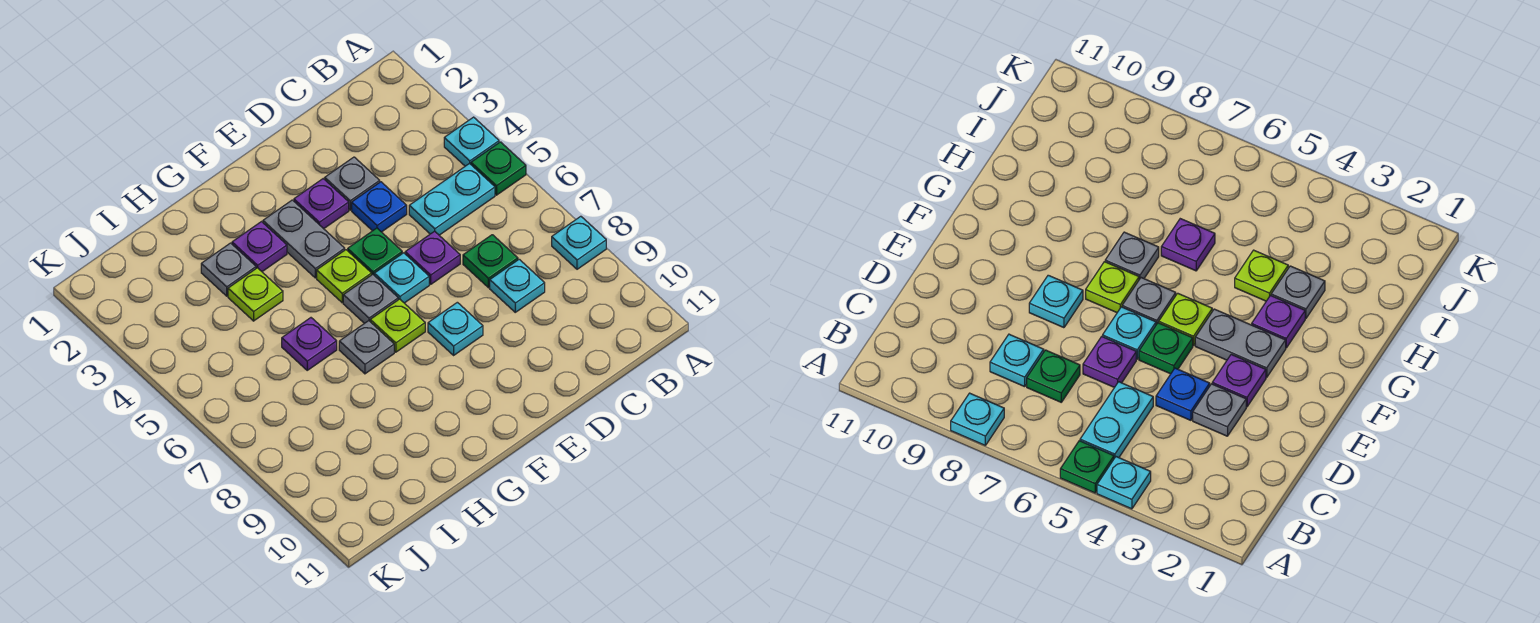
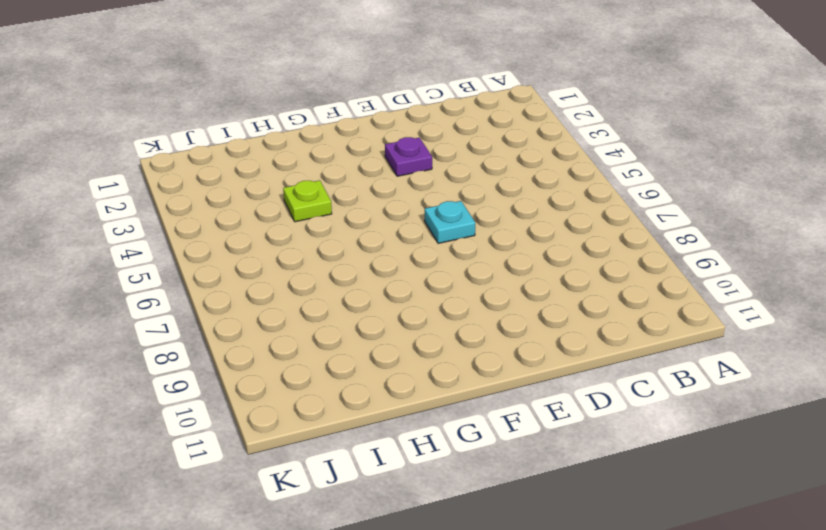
none -> cyan plate A4 level 1
none -> green plate A5 level 1
none -> cyan plate A8 level 1

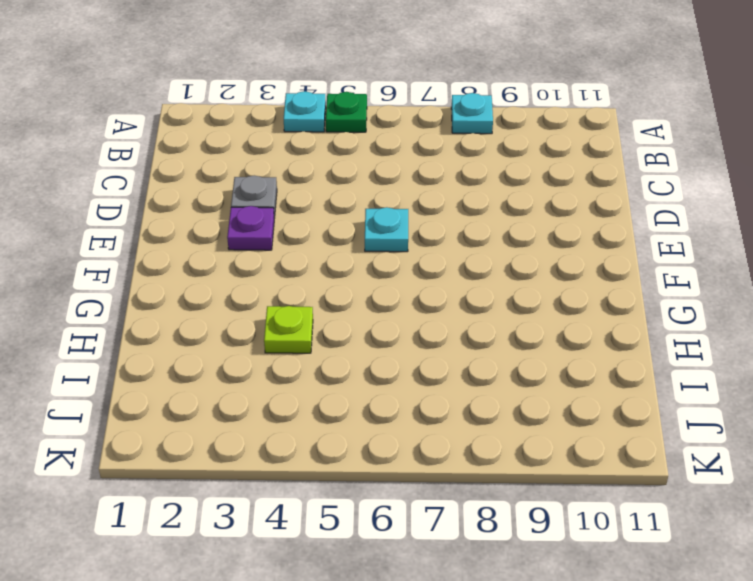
none -> cyan plate B5:C5 level 1
none -> green plate C7 level 1
none -> cyan plate C8 level 1

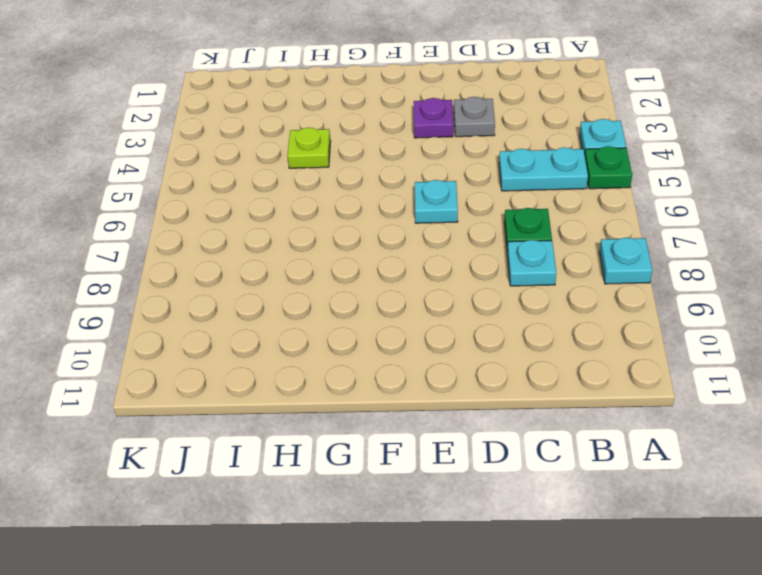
none -> blue plate D4 level 1
none -> purple plate D6 level 1
none -> green plate E5 level 1

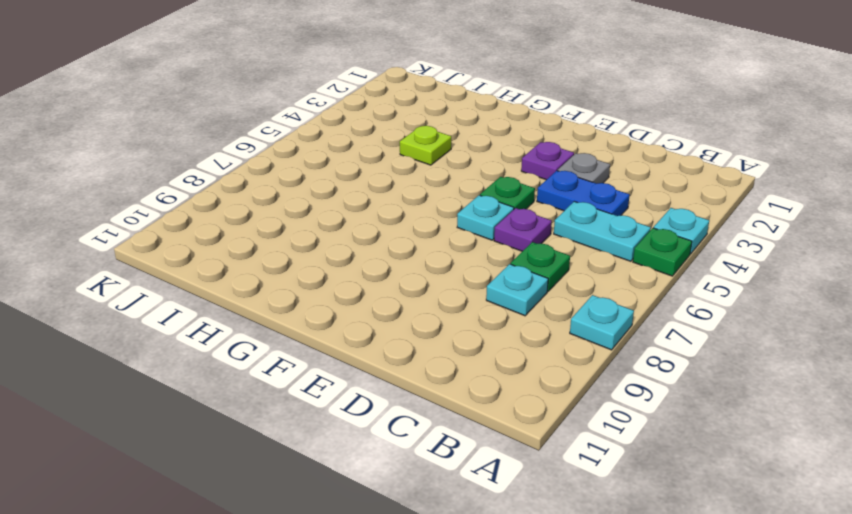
blue plate C4:D4 level 1 -> blue plate D4 level 1
none -> cyan plate E8 level 1
none -> grey plate F3:F4 level 1
none -> lime plate F5 level 1

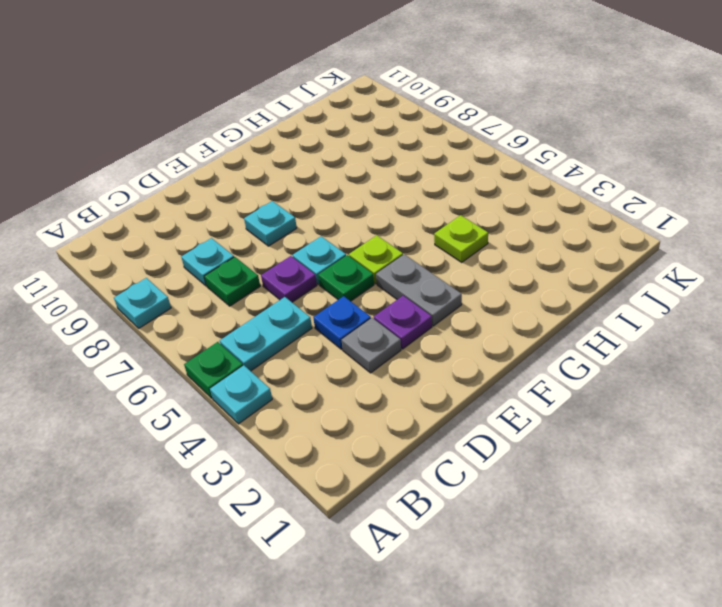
none -> grey plate F6 level 1
none -> lime plate F7 level 1
none -> purple plate G3 level 1

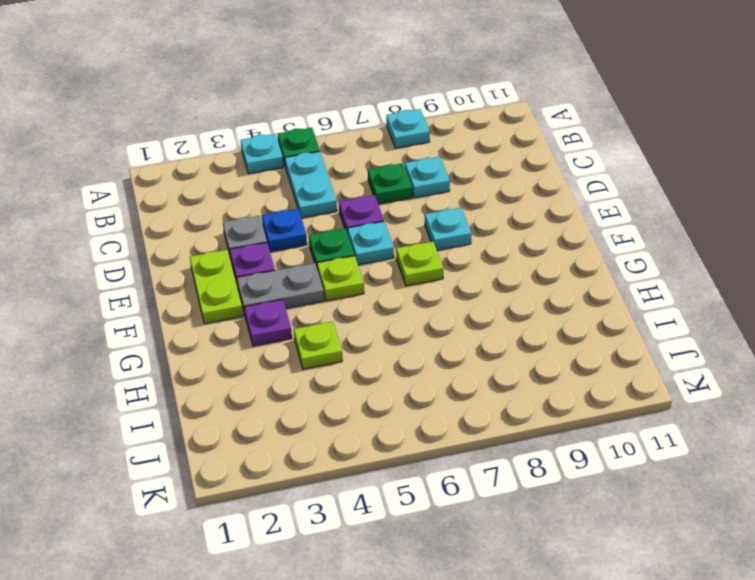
lime plate E2:F2 level 1 -> none
none -> grey plate F6 level 1
none -> grey plate G7 level 1
none -> grey plate H3 level 1

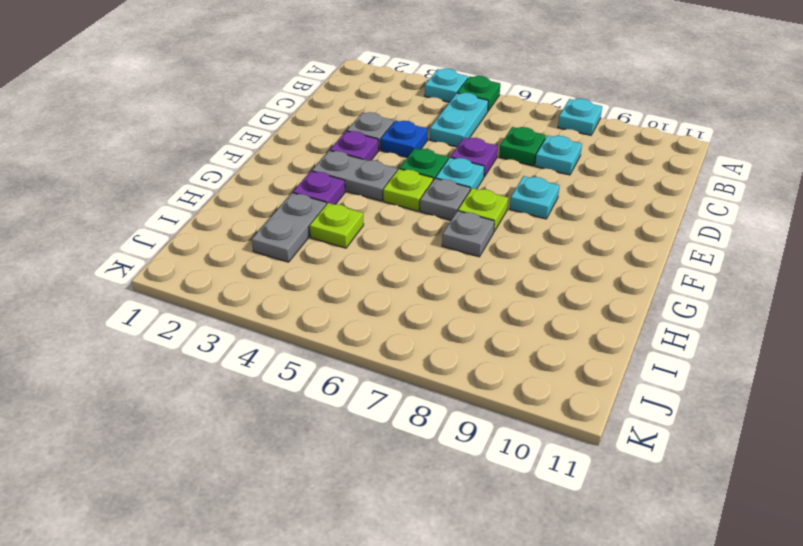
grey plate H3:I3 level 1 -> grey plate H3 level 1
none -> purple plate H6 level 1

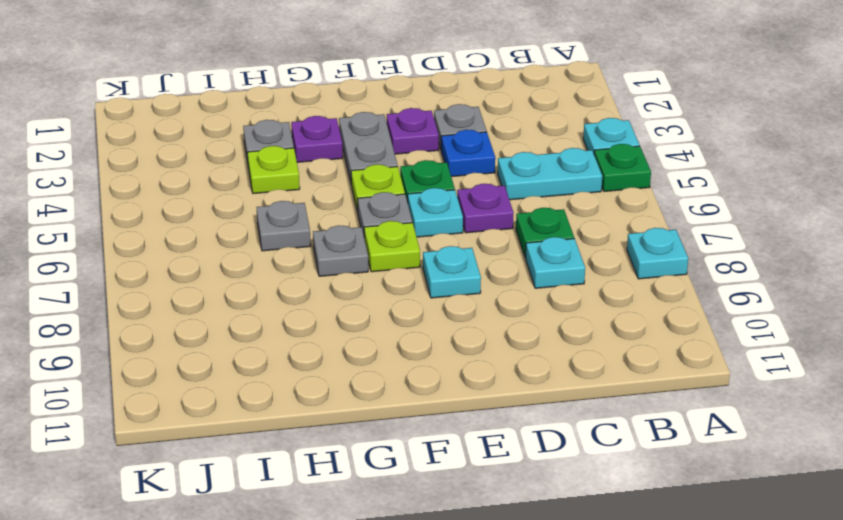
grey plate H6 level 1 -> purple plate H6 level 1

